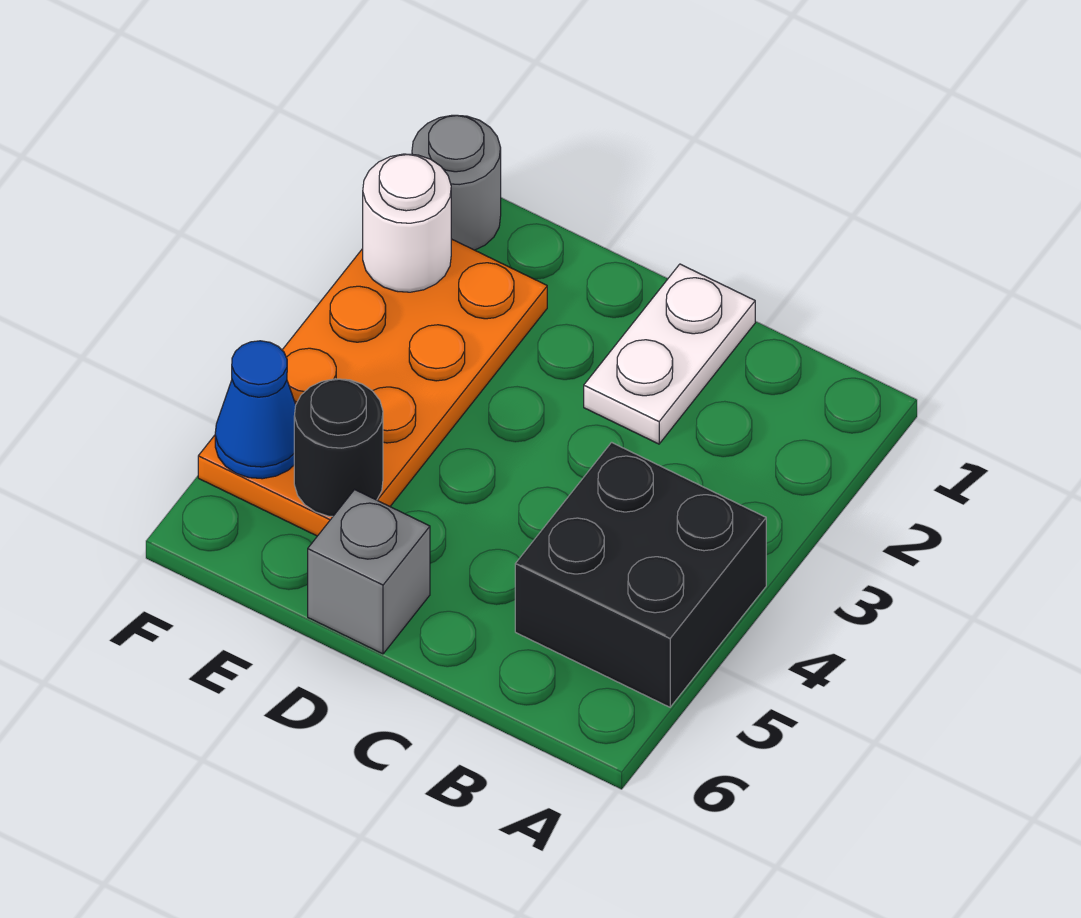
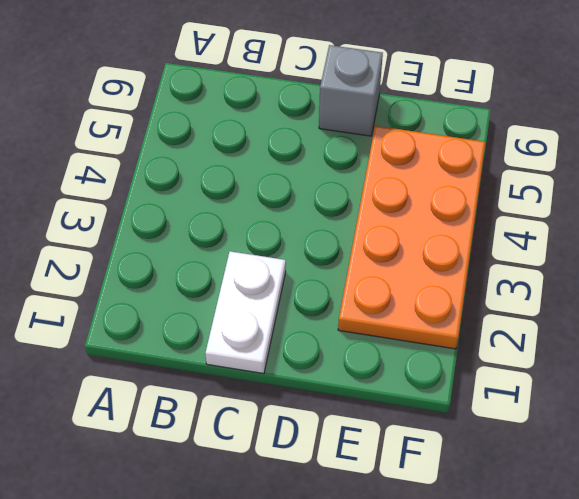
none -> black brick A4:B5 level 1
none -> grey round brick F1 level 1

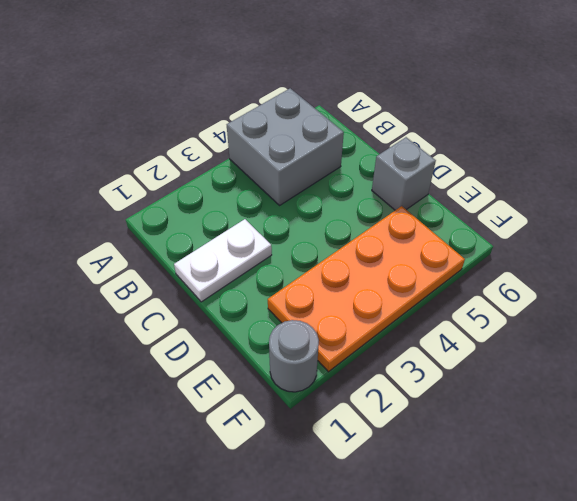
grey brick A4:B5 level 1 -> black brick A4:B5 level 1
none -> black round brick E5 level 2
none -> white round brick F2 level 2

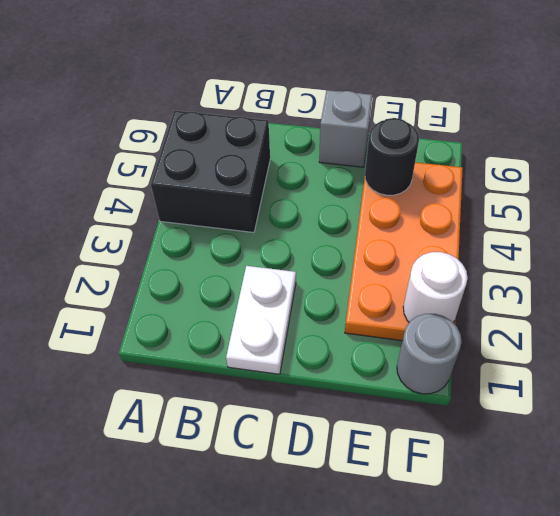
none -> blue cone F5 level 2

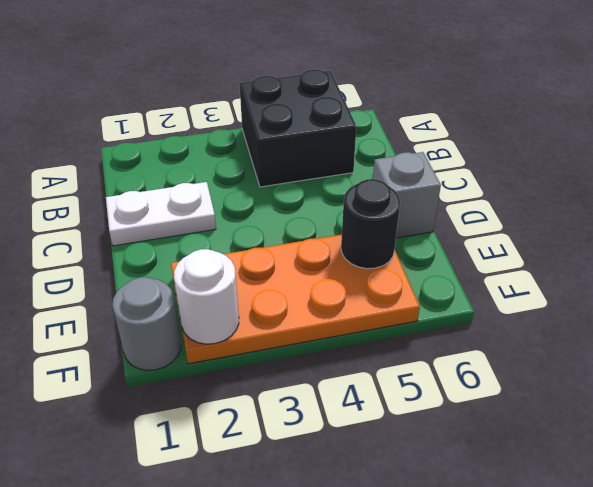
none -> blue cone F5 level 2

